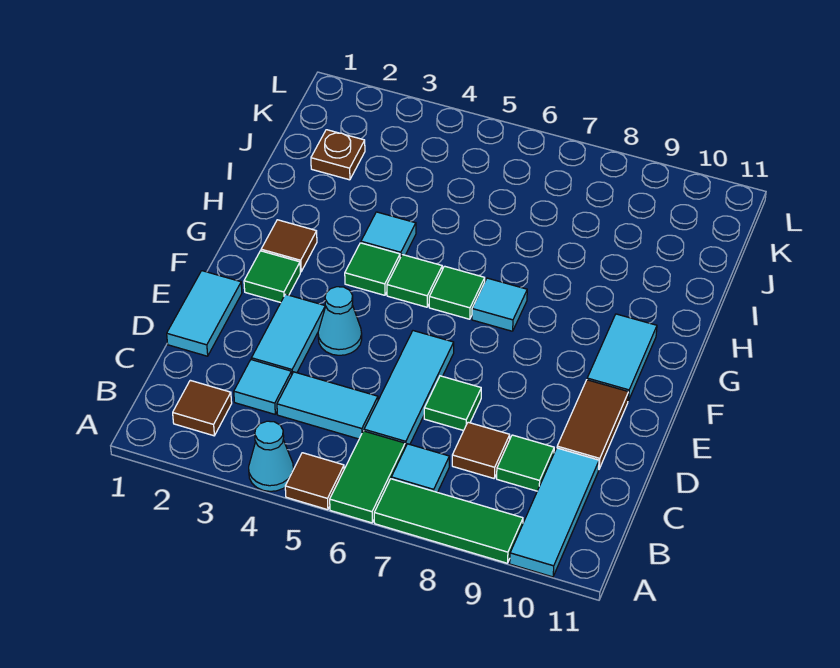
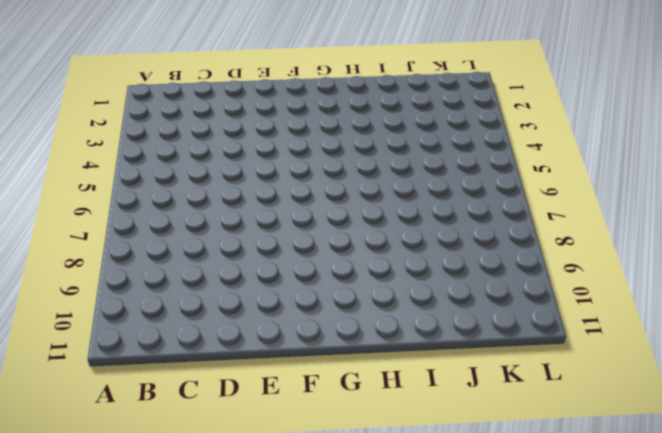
none -> cyan cone A4 level 1
none -> brown tile A5 level 1
none -> green tile A6:B6 level 1

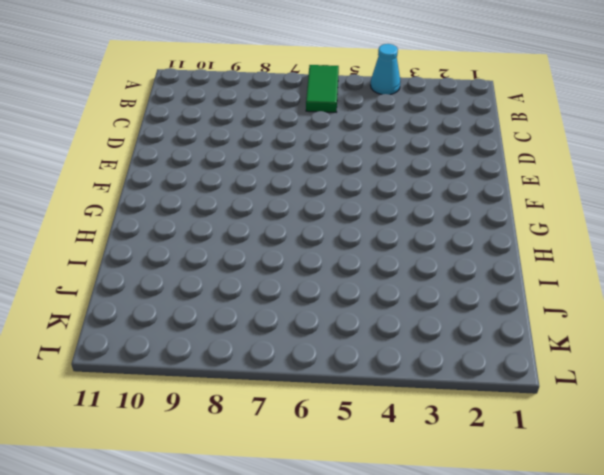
none -> brown tile A5 level 1
none -> green tile A7:A9 level 1
none -> cyan tile A10:C10 level 1

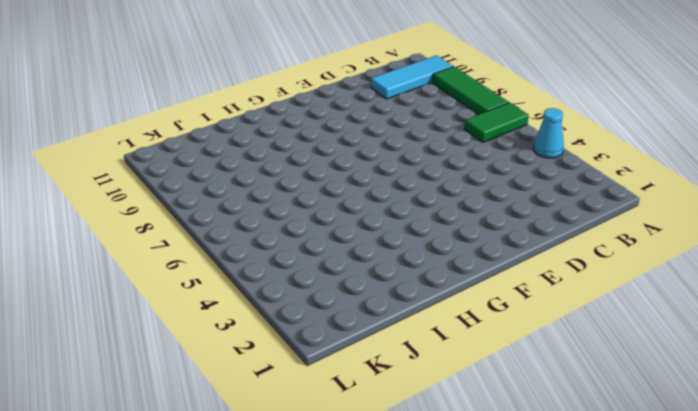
none -> brown tile A5 level 1
none -> brown tile B2 level 1
none -> cyan tile B7 level 1

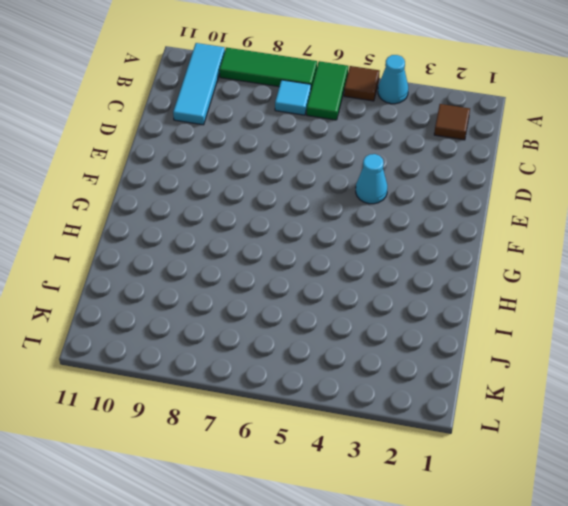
none -> cyan tile C3 level 1
none -> cyan tile C4:C5 level 1
none -> cyan tile C6:E6 level 1

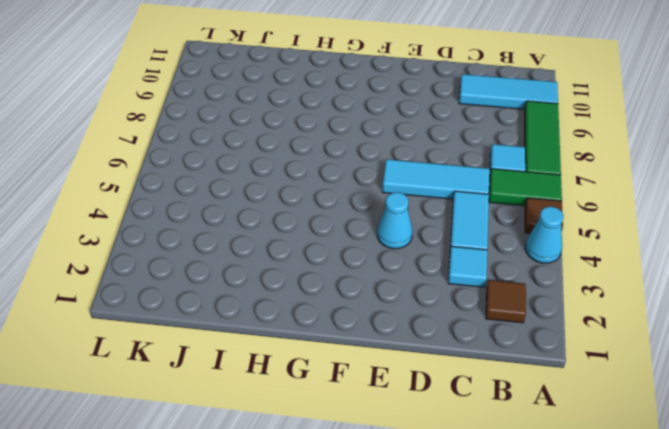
none -> brown tile C8 level 1
none -> green tile C9 level 1
none -> cyan tile D1:E1 level 1

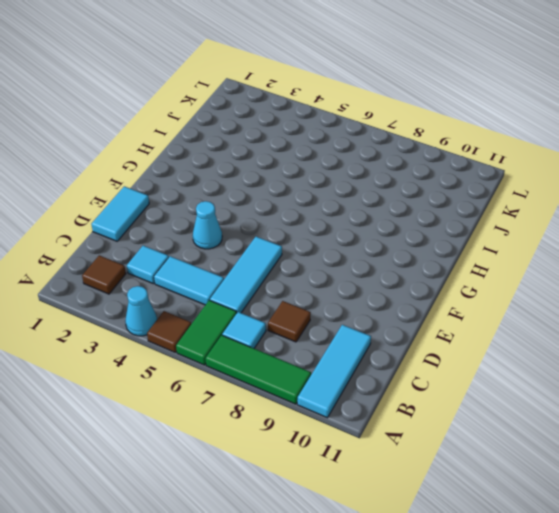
none -> green tile C9 level 1
none -> cyan tile D3:E3 level 1
none -> green tile D7 level 1

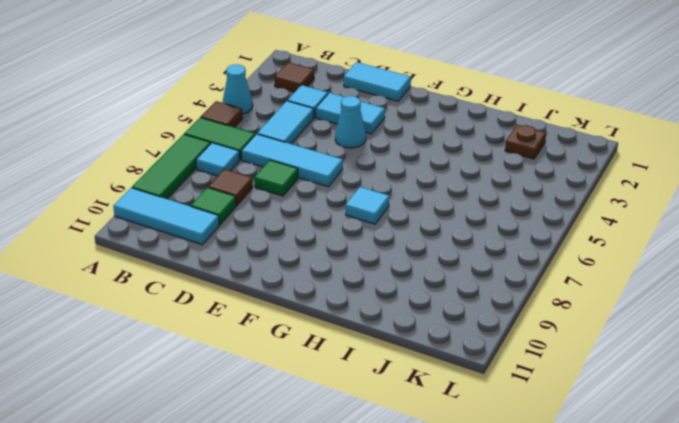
none -> brown tile D10:E10 level 1
none -> green tile F2 level 1
none -> cyan tile F10:G10 level 1

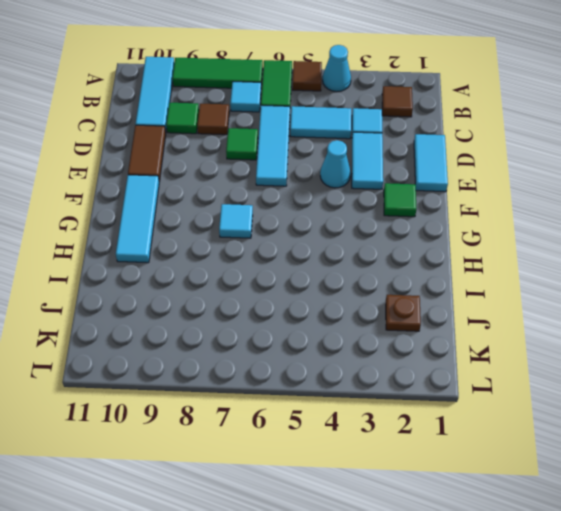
cyan tile F10:H10 level 1 -> cyan tile F10:G10 level 1
none -> brown tile G2 level 1
none -> green tile G4 level 1
none -> green tile G5 level 1

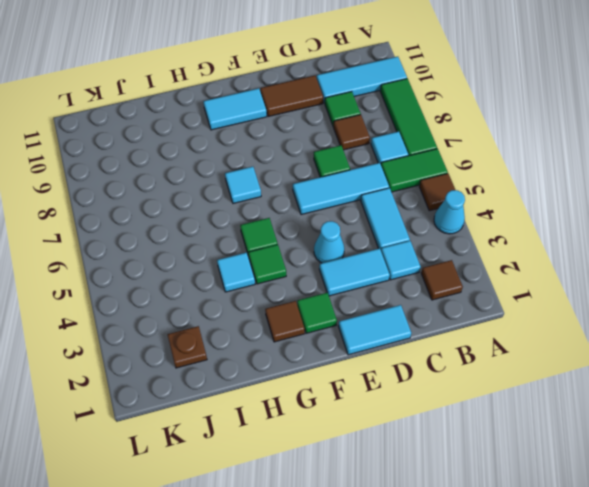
none -> green tile G6 level 1

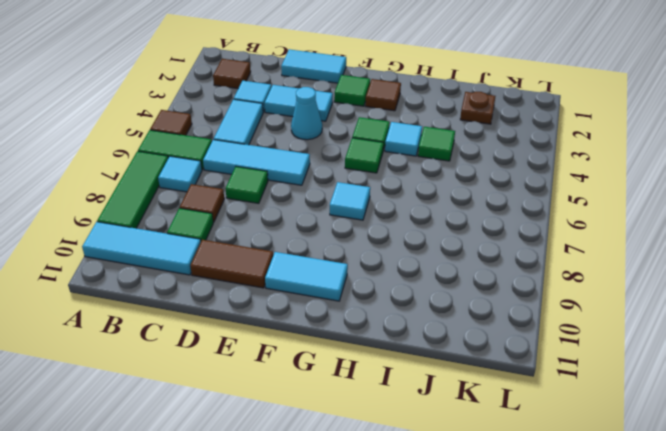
green tile I4 level 1 -> green tile G6 level 1
none -> cyan cone A4 level 1

